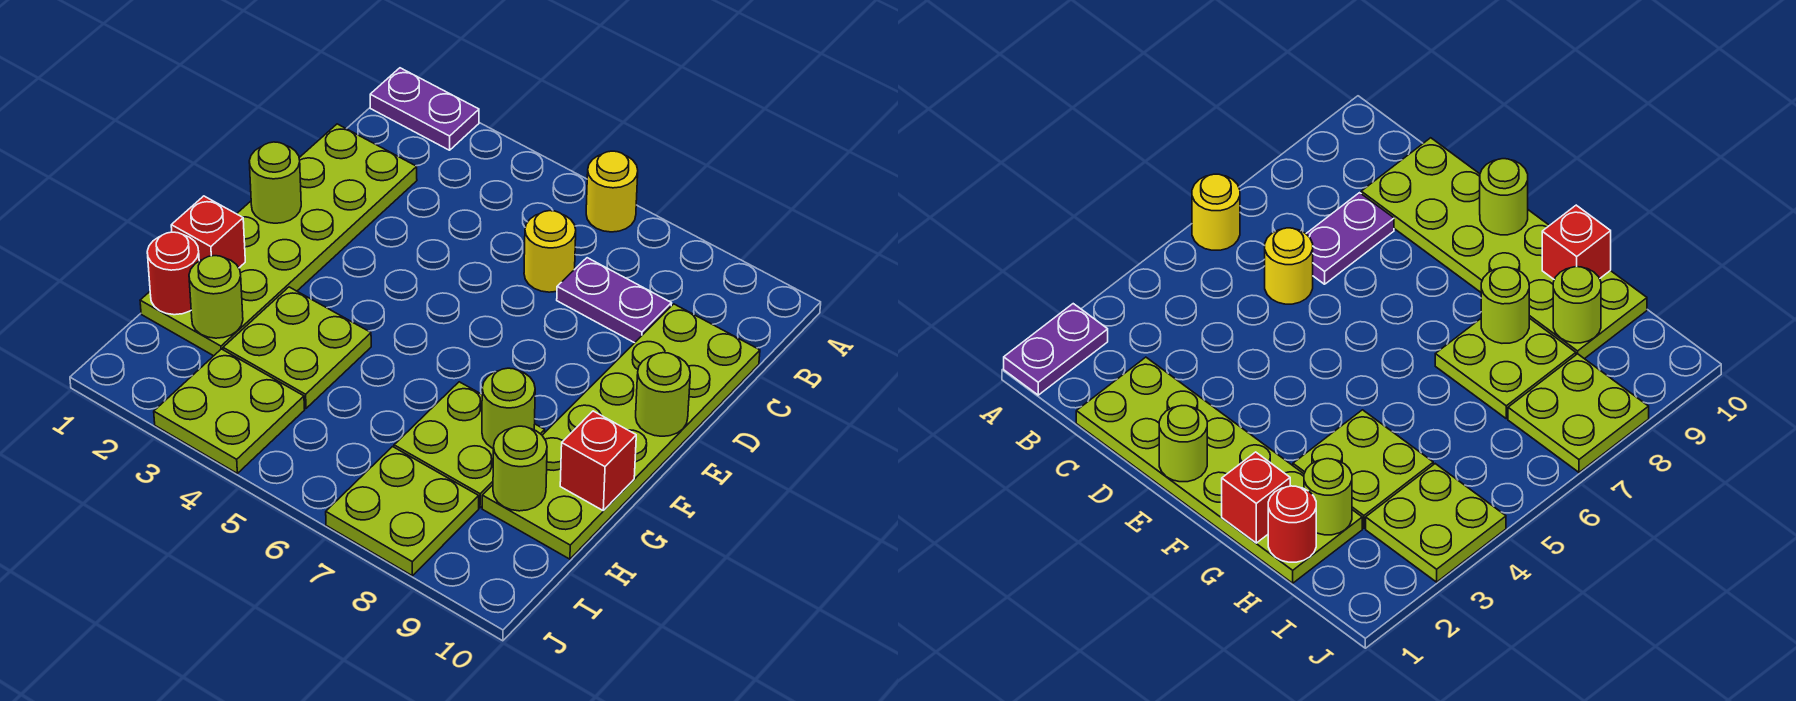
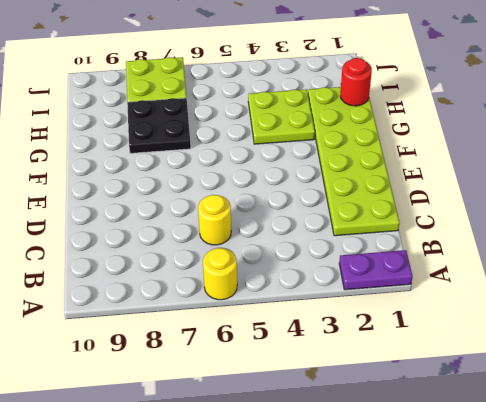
black plate G7:H8 level 1 -> lime plate G7:H8 level 1
none -> purple plate C7:C8 level 1
none -> lime plate C9:H10 level 1
none -> lime plate I3:J4 level 1

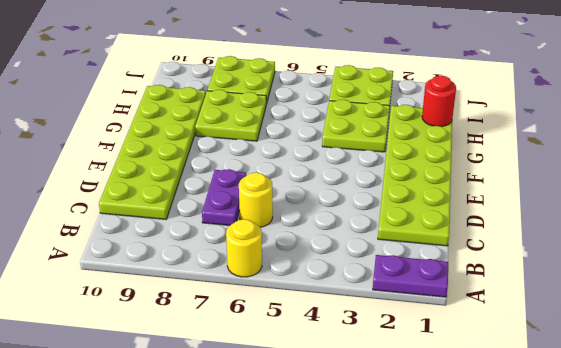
purple plate C7:D7 level 1 -> purple plate C7:C8 level 1
none -> lime round brick E1 level 2
none -> lime round brick E10 level 2
none -> red brick G1 level 2

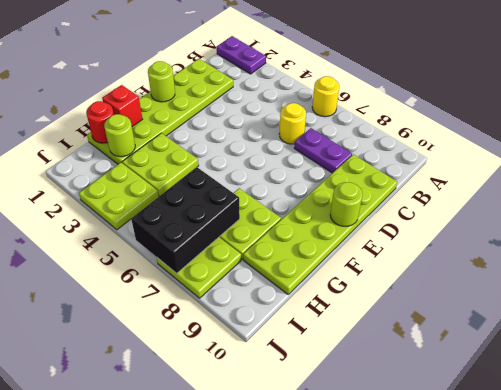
black brick H6:J7 level 2 -> none
none -> lime round brick G8 level 2
none -> red brick G10 level 2
none -> lime round brick H9 level 2

